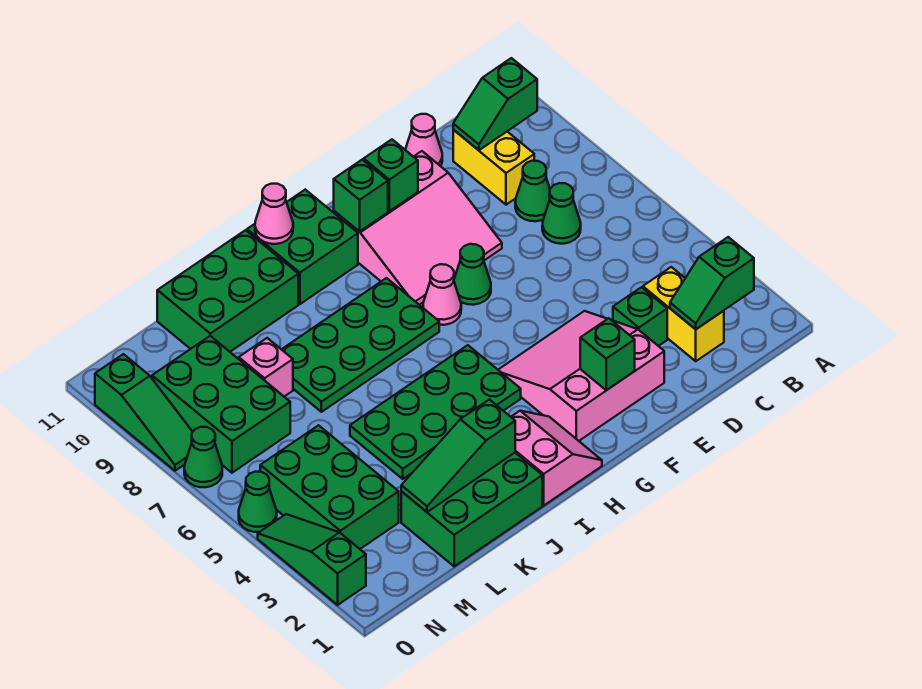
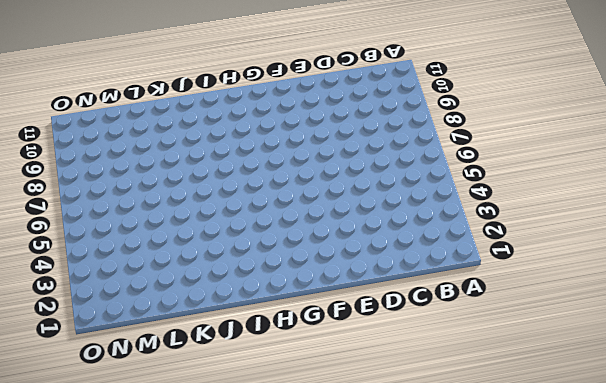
none -> yellow brick C2:C3 level 1
none -> green cone C7 level 1
none -> green cone C8 level 1
none -> yellow brick C9:C10 level 1

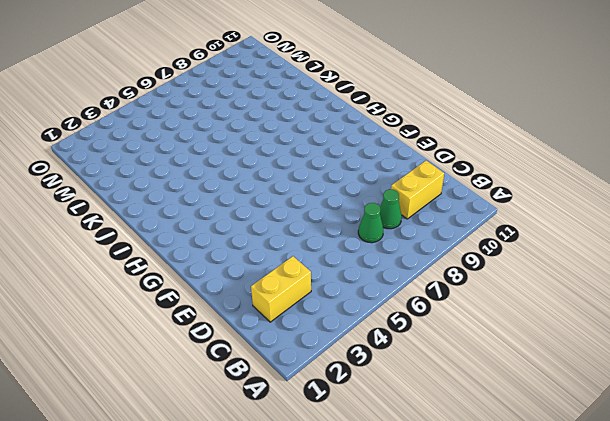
none -> green brick D3 level 1
none -> pink cone D11 level 1
none -> pink slope E2:G4 level 1 top 2
none -> pink slope E8:G10 level 1 top 10

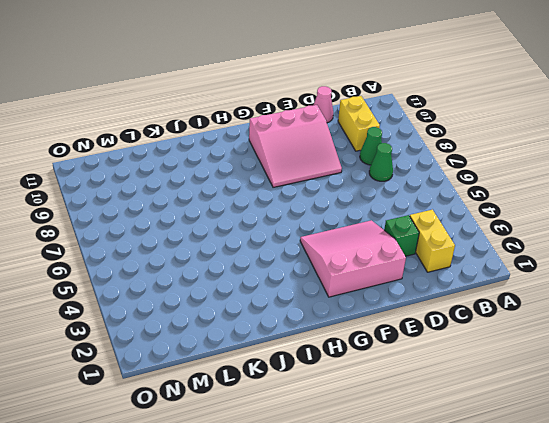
none -> green cone F7 level 1
none -> pink cone G7 level 1
none -> pink slope H1:I2 level 1 top I
none -> green plate H4:K5 level 1

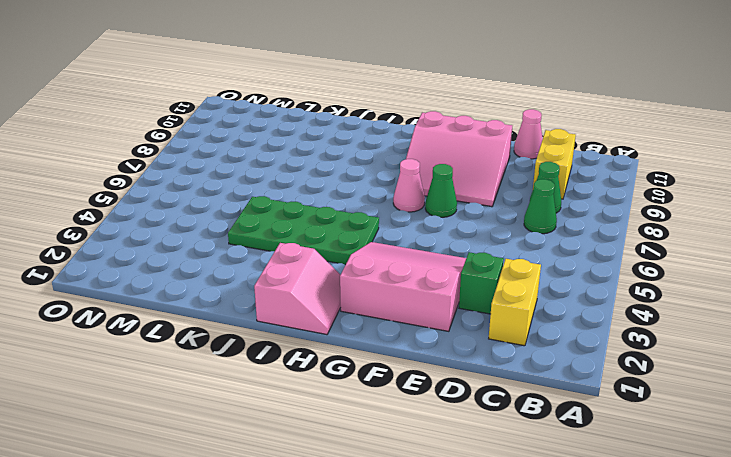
none -> green plate H7:K8 level 1
none -> green brick H10:I11 level 1
none -> green brick J1:L2 level 1
none -> green brick J10:L11 level 1

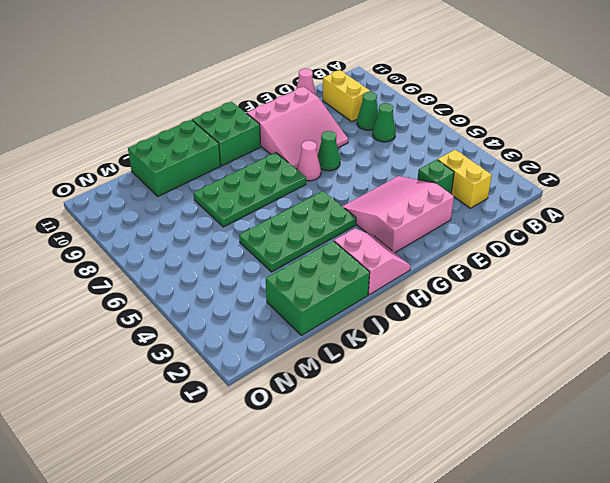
none -> pink brick L8 level 1
none -> green brick M3:N5 level 1
none -> green brick M7:N9 level 1
none -> green slope O2:O4 level 1 top 2

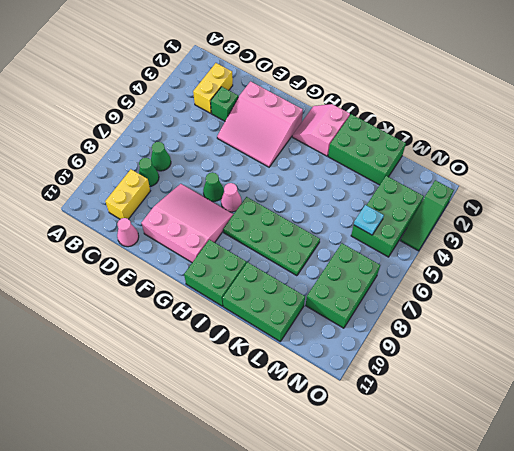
cyan plate M5 level 2 -> none
none -> green plate H4:K5 level 1
none -> pink brick L8 level 1
none -> green cone O5 level 1
none -> green cone O7 level 1

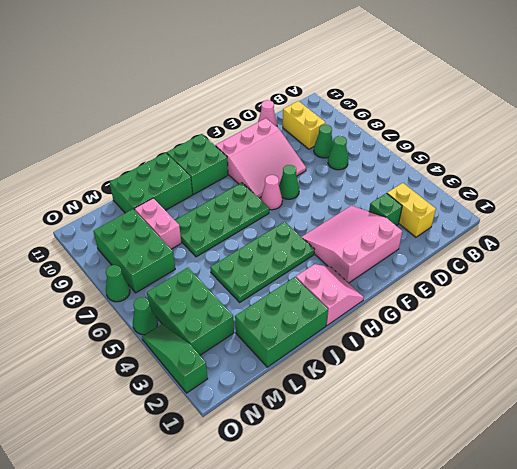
pink brick L8:L9 level 1 -> pink brick L8 level 1
none -> green slope O8:O10 level 1 top 10
none -> green slope B2:C2 level 2 top B
none -> green slope B10:C10 level 2 top B
none -> green brick F2 level 2

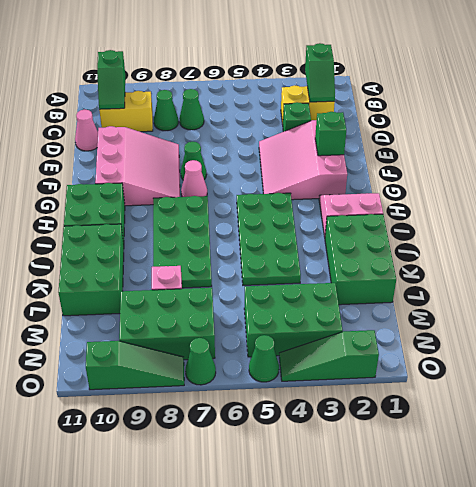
none -> green brick F10 level 2
none -> green brick G10 level 2
none -> pink cone I11 level 2
none -> green slope J2:L2 level 2 top J

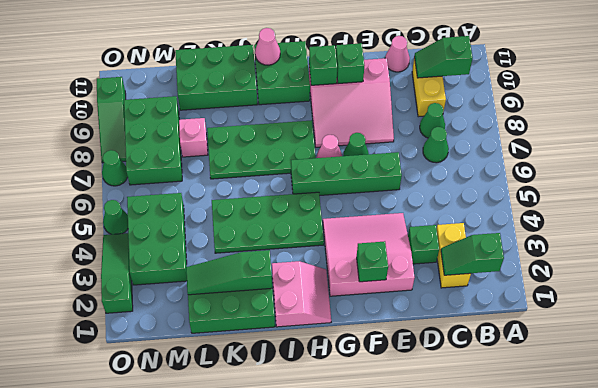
green brick E6:H6 level 1 -> none

